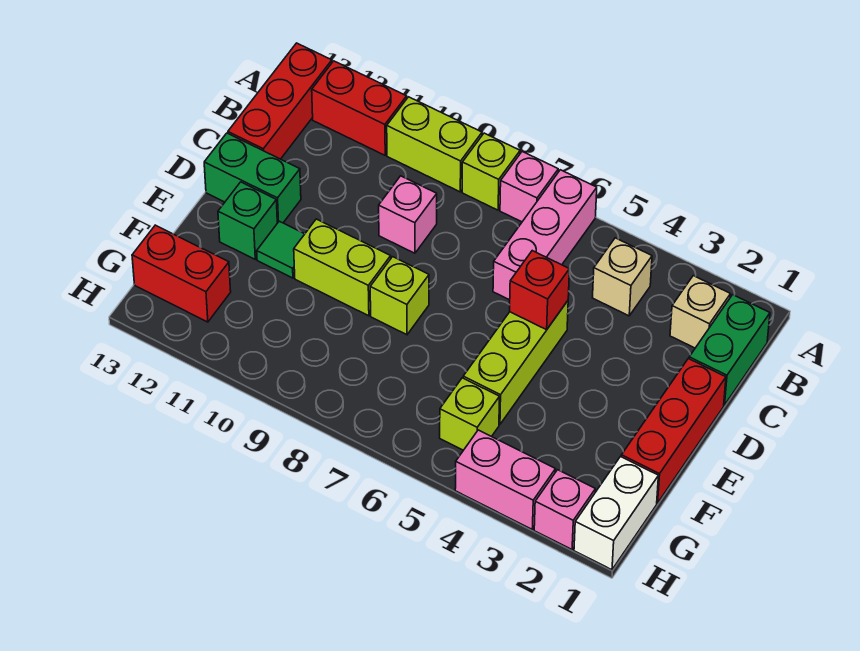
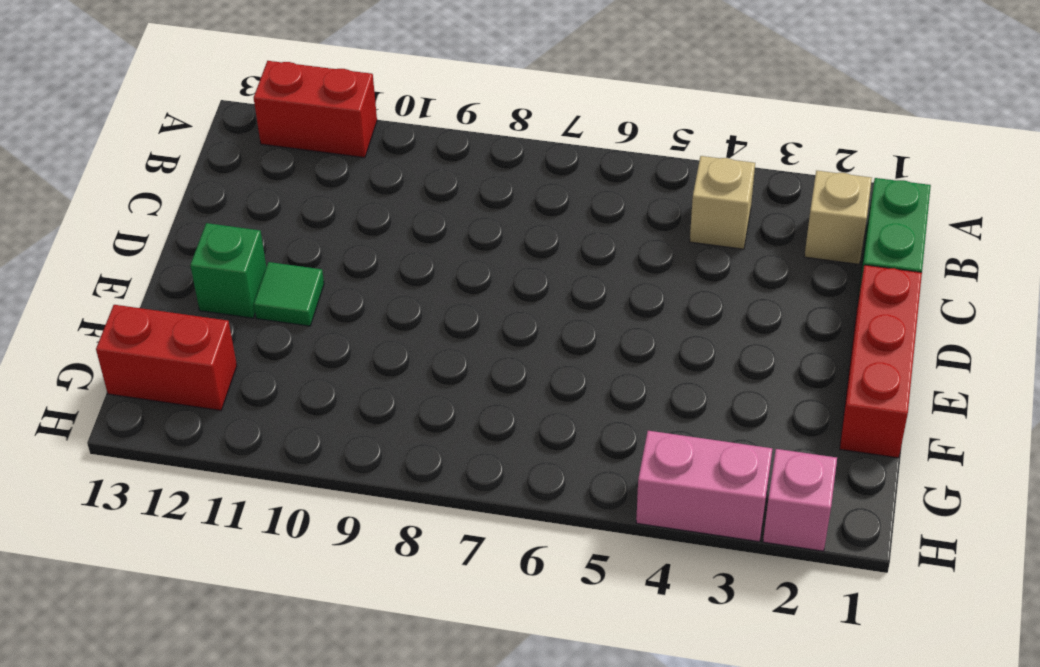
none -> pink brick A6:C6 level 1
none -> pink brick A7 level 1
none -> lime brick A8 level 1

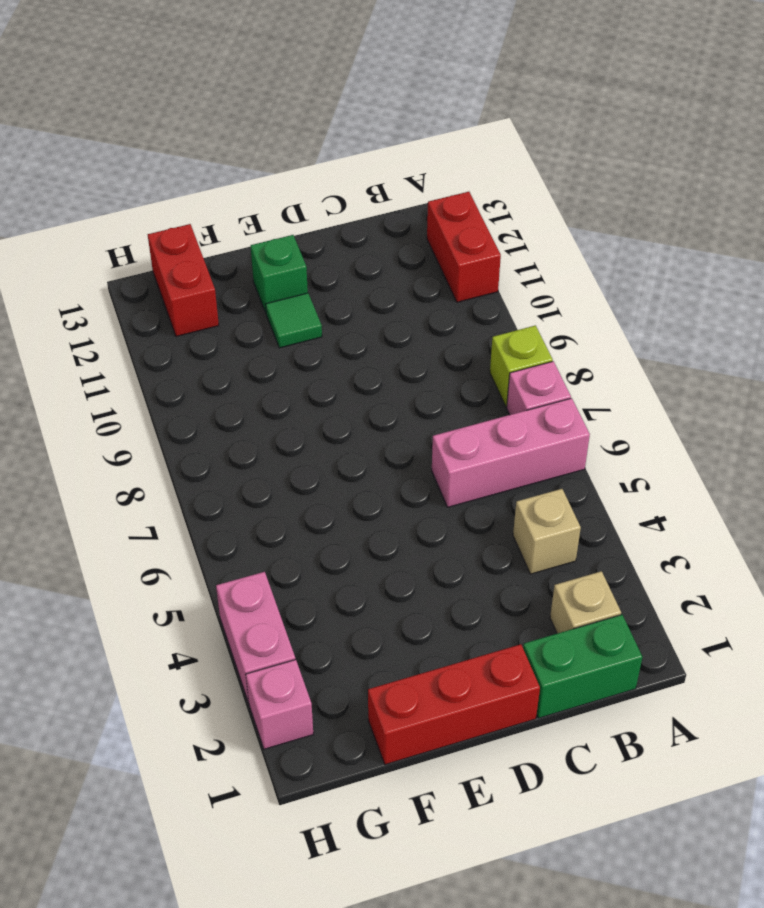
none -> lime brick A9:A10 level 1
none -> red brick A13:C13 level 1
none -> pink brick C9 level 1

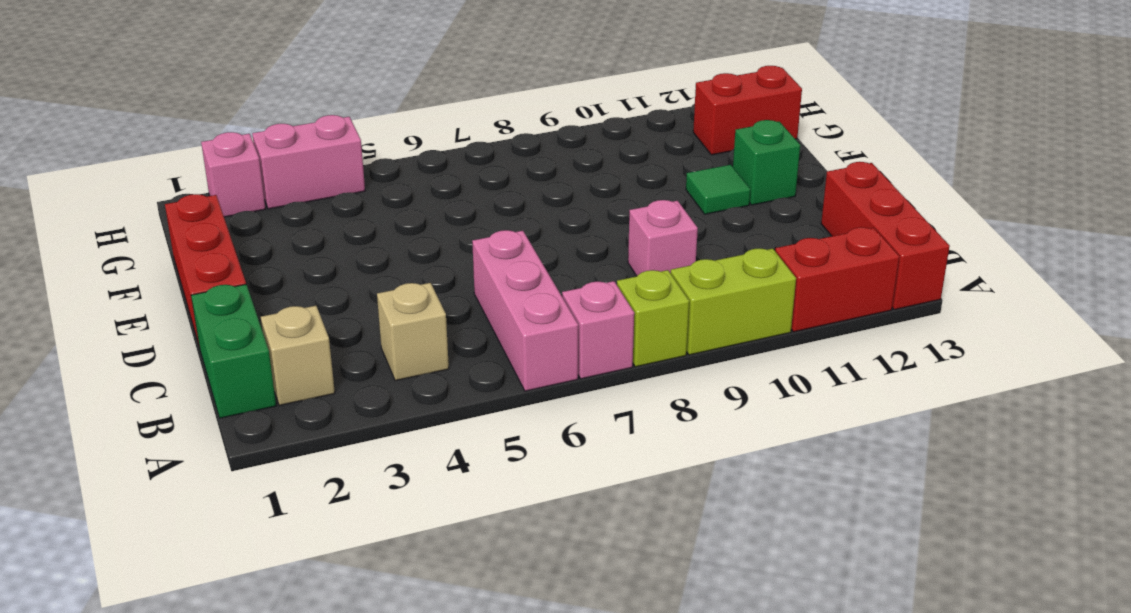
none -> lime brick D5:F5 level 1
none -> green brick D12:D13 level 1
none -> lime brick E8 level 1

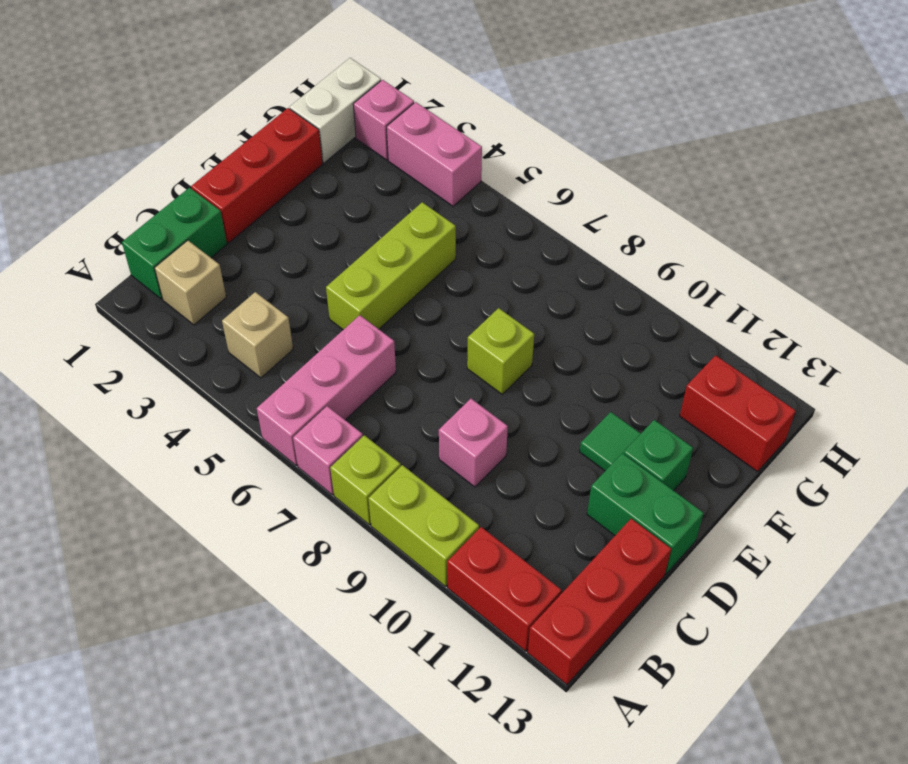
none -> lime brick E9:E10 level 1
none -> lime brick G5 level 1
none -> red brick D5 level 2

